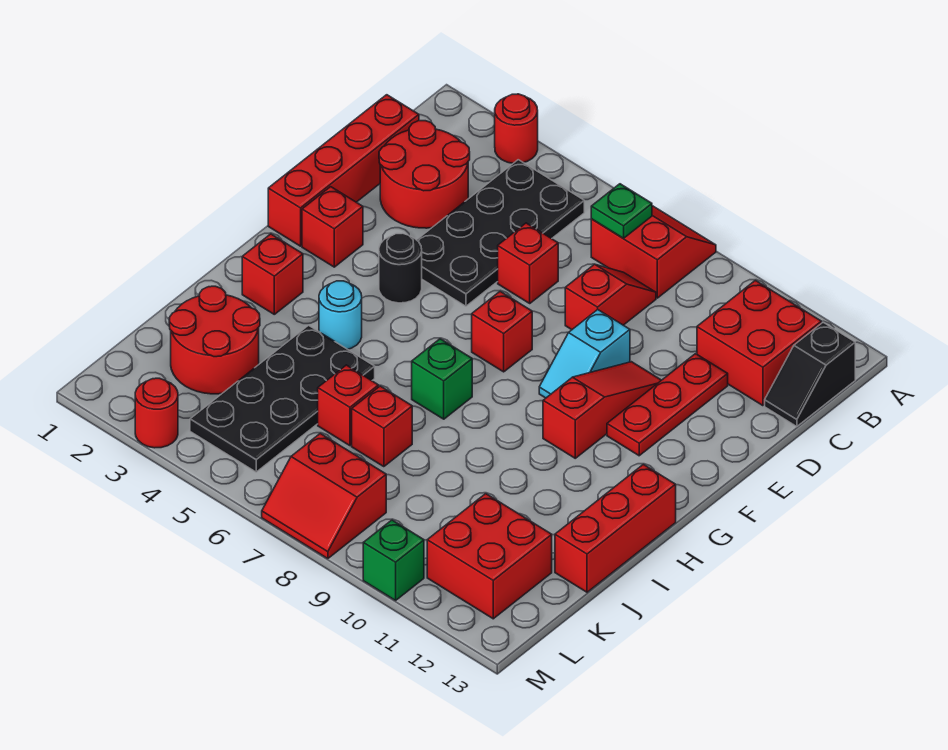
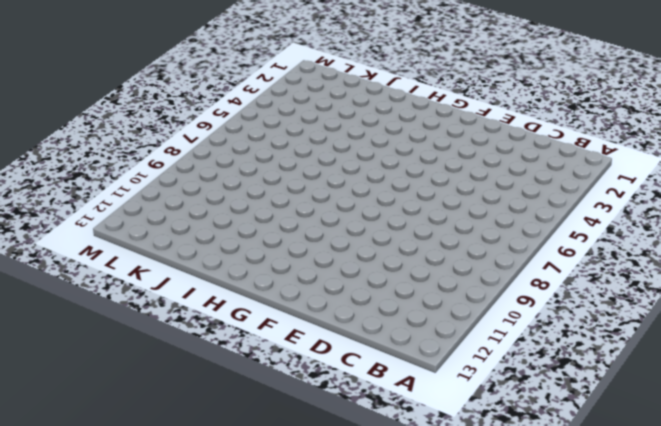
none -> red round brick A3 level 1
none -> red slope A7:B8 level 1 top B
none -> black plate B4:E5 level 1

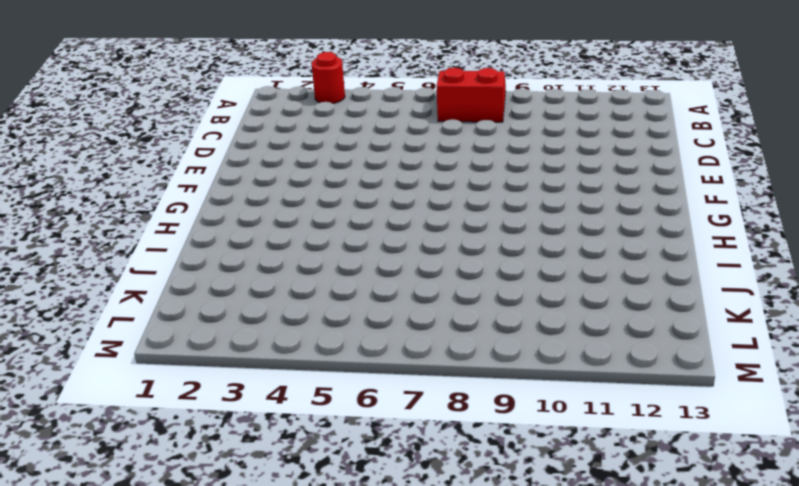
none -> black plate B4:E5 level 1
none -> red brick B11:C12 level 1
none -> black slope B13:C13 level 1 top B

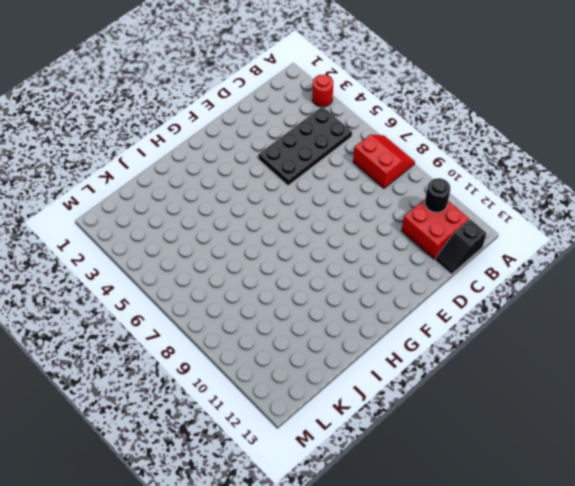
black round brick B11 level 2 -> black round brick F4 level 1
none -> red brick C1:F1 level 1
none -> red round brick C2:D3 level 1
none -> red slope C8:D8 level 1 top D

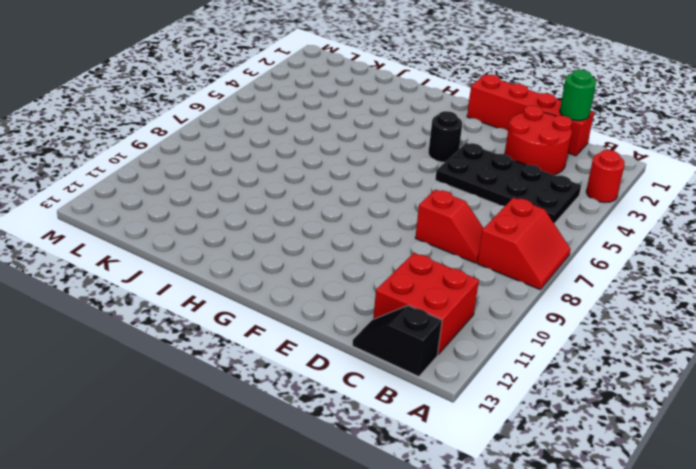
green round brick C1 level 2 -> none
none -> red brick D6 level 1
none -> red plate D11:F11 level 1
none -> cyan slope E9:F9 level 1 top E

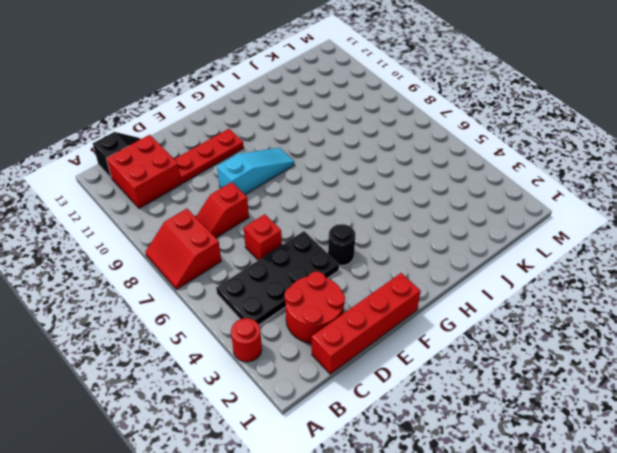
cyan slope E9:G9 level 1 top E -> cyan slope E9:F9 level 1 top E
none -> red slope E10:G10 level 1 top G
none -> red brick F2 level 1
none -> red brick F7 level 1

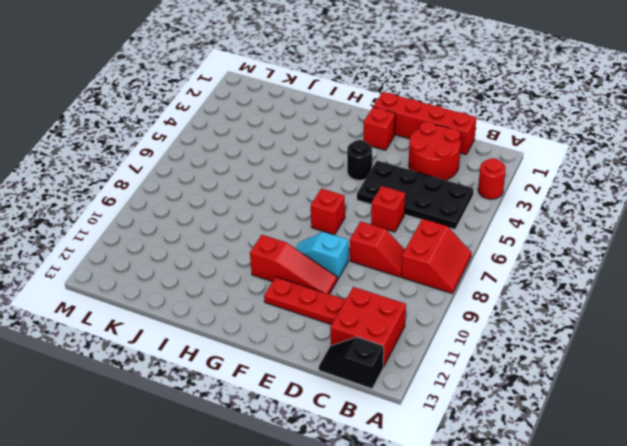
none -> red brick H2 level 1
none -> cyan round brick H4 level 1
none -> green brick H7 level 1

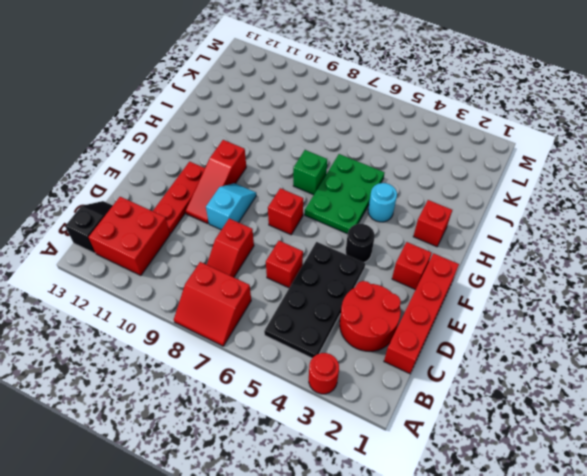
green plate G5:I6 level 1 -> black plate I4:L5 level 1
none -> red brick H13:J13 level 1
none -> red round brick J2:K3 level 1
none -> red brick J6 level 1

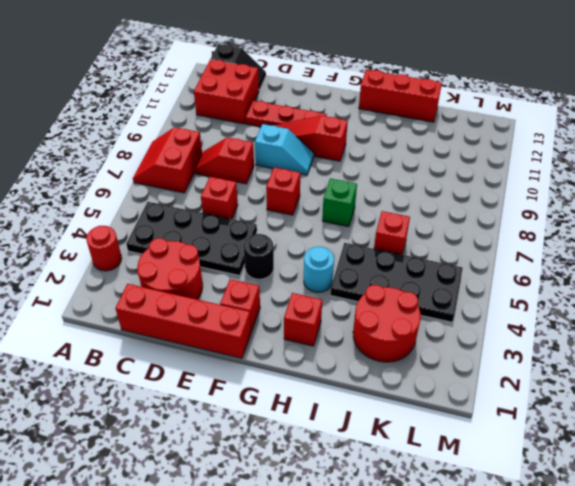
none -> red brick J7 level 1
none -> red brick K11:L12 level 1
none -> red slope L7:M8 level 1 top L

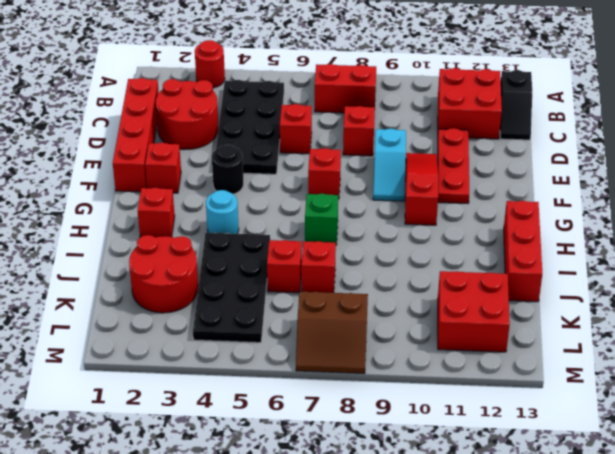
brown slope L7:M8 level 1 top L -> red slope L7:M8 level 1 top L
none -> red round brick M3 level 1
none -> green brick M10 level 1
none -> green plate B7 level 2

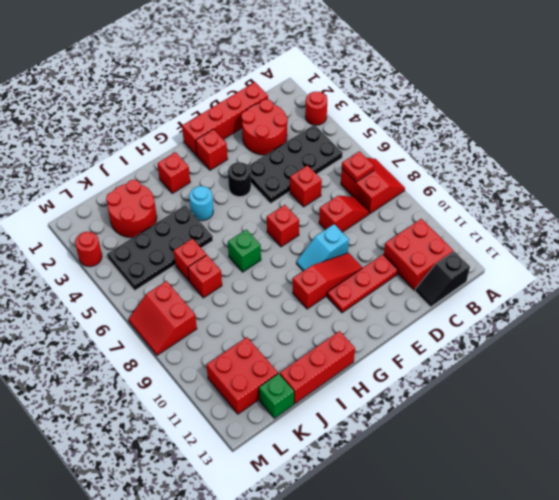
red plate B7 level 2 -> green plate B7 level 2
green brick K13 level 1 -> green brick M10 level 1

